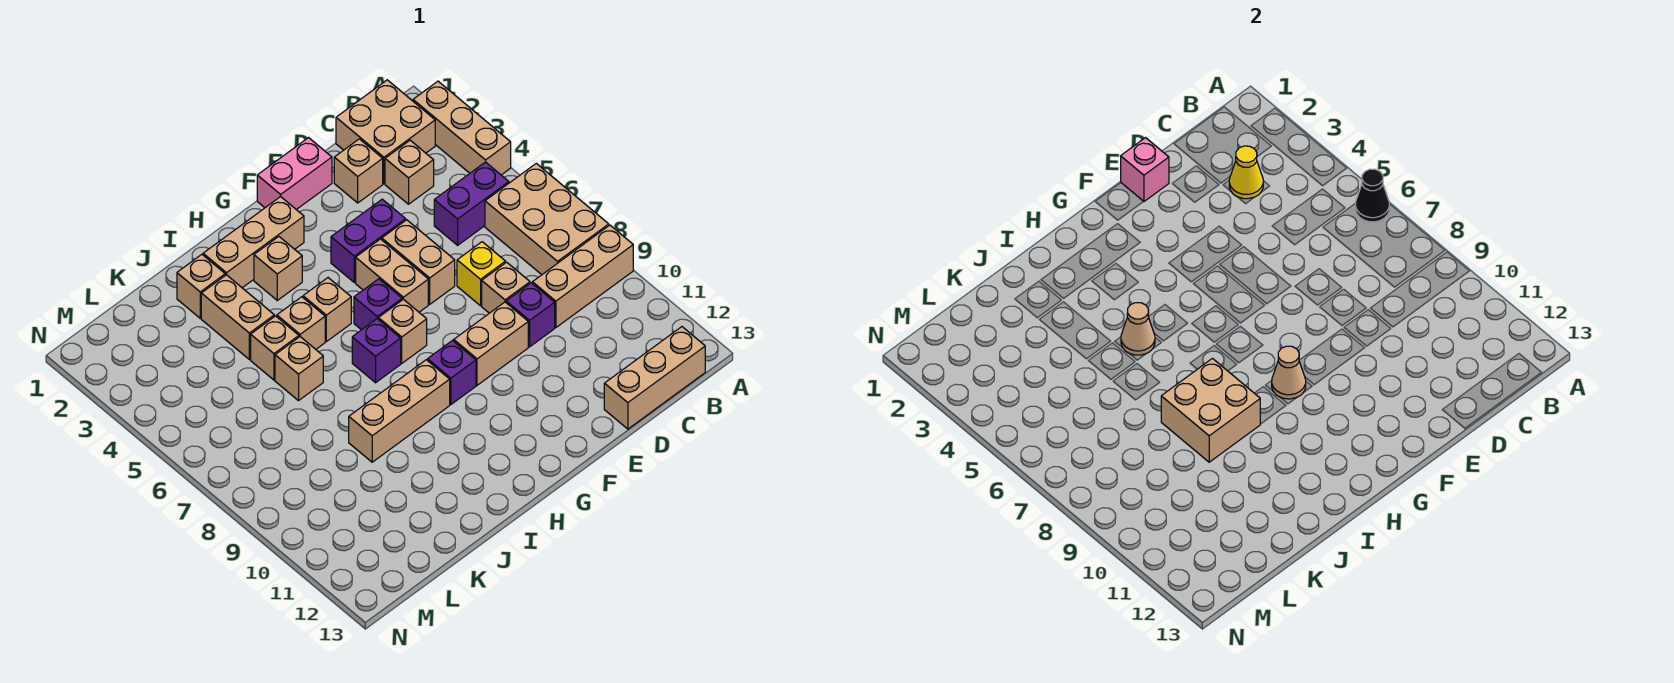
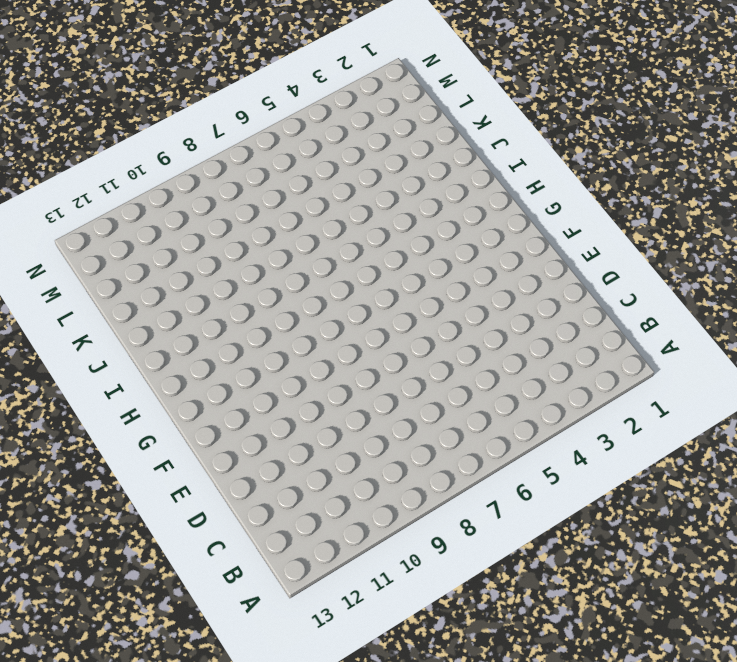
none -> tan brick A2:A4 level 1
none -> tan brick A6:B8 level 1
none -> tan brick A9:C9 level 1
none -> tan brick B1:C2 level 1

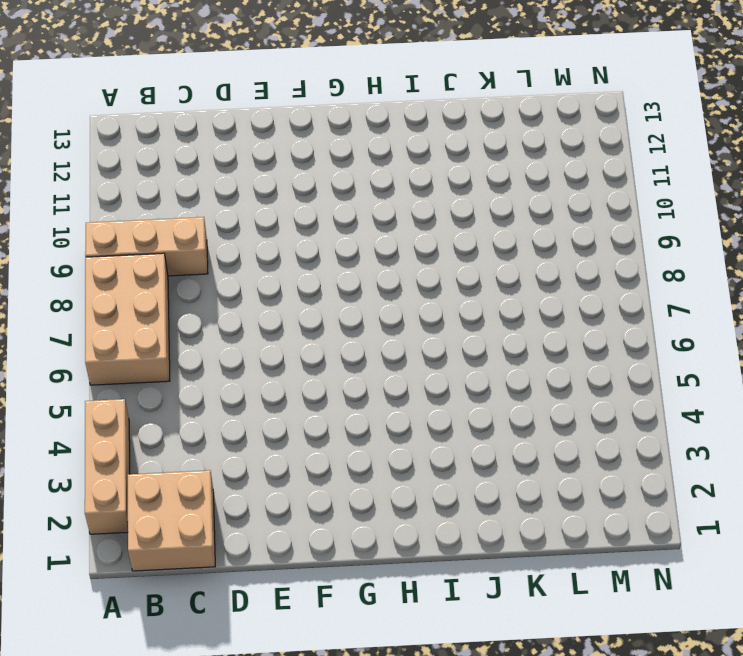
none -> purple brick B5:C5 level 1
none -> tan brick B13:D13 level 1
none -> tan brick C3 level 1
none -> tan brick D2 level 1

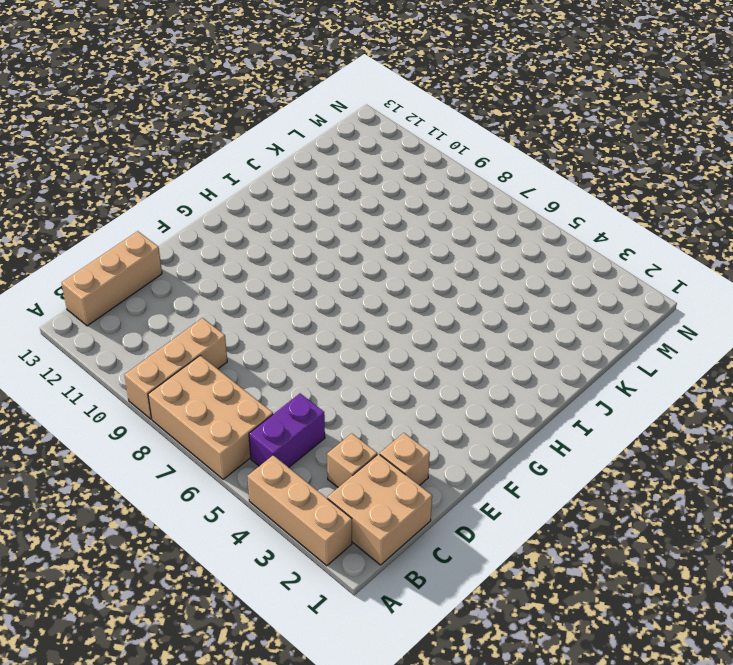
none -> yellow brick D7 level 1
none -> tan brick D8 level 1
none -> purple brick D9 level 1
none -> pink brick E1:F1 level 1

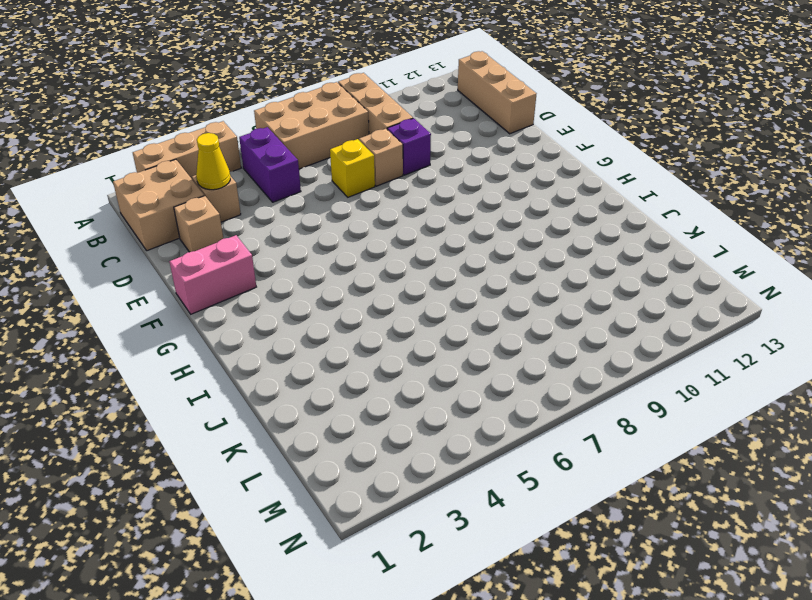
pink brick F1:F2 level 1 -> pink brick E1:F1 level 1
none -> purple brick E4:F4 level 1
none -> tan brick E5:E6 level 1
none -> tan brick E9:F9 level 1
none -> tan brick F5:F6 level 1

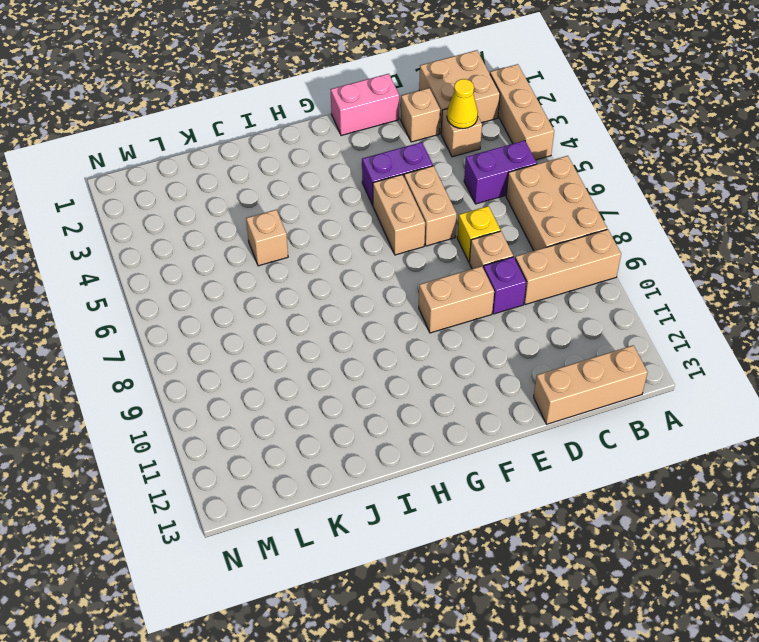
none -> tan brick G2:I2 level 1
none -> purple brick G6 level 1
none -> tan brick G7 level 1
none -> purple brick G9 level 1

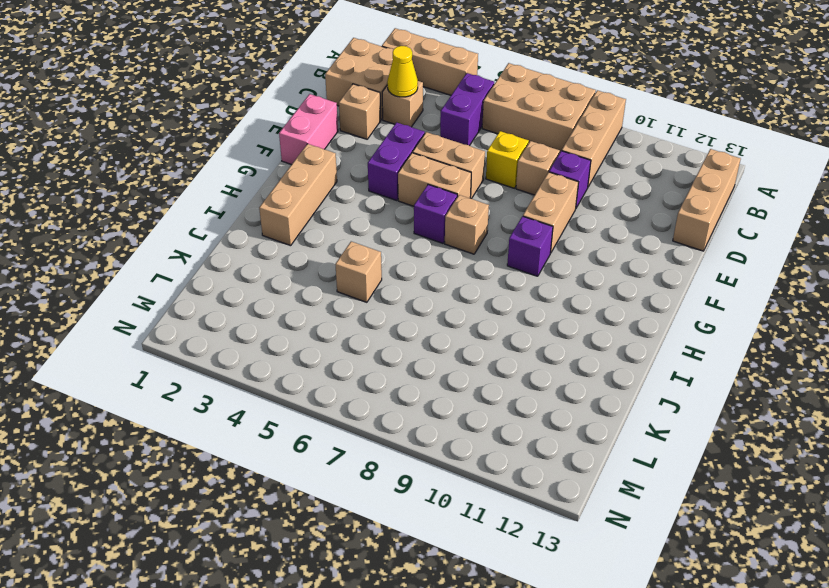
none -> tan brick H3 level 1
none -> tan brick H5 level 1
none -> purple brick H7 level 1
none -> tan brick H9:J9 level 1

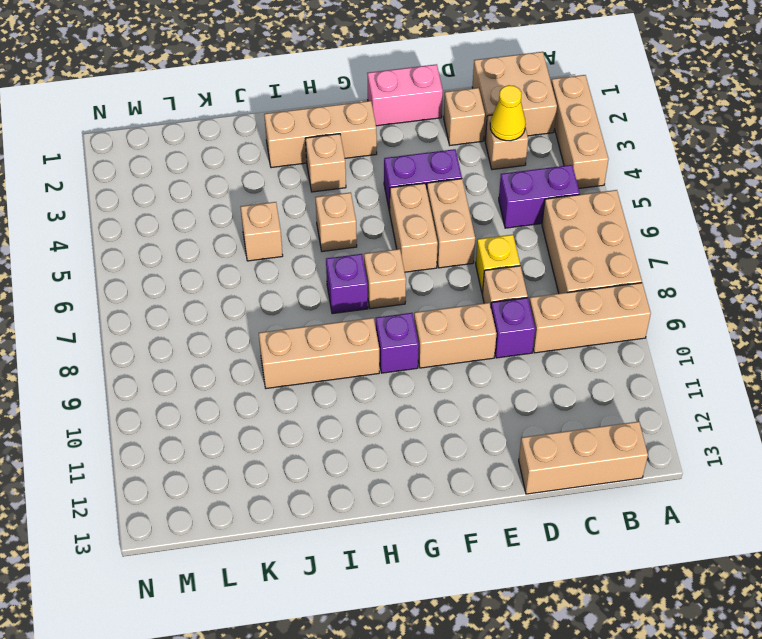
none -> purple brick G6 level 1
none -> tan brick I5 level 1
none -> tan brick J2 level 1
none -> tan brick J3:J4 level 1

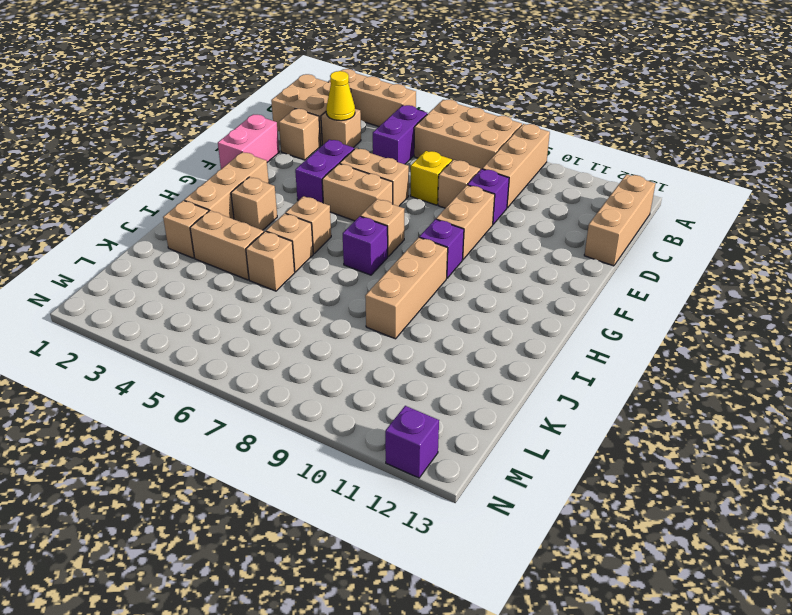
purple brick N12 level 1 -> purple brick G6 level 1
none -> tan brick J6 level 1
none -> black cone A6 level 2
none -> pink brick E1 level 2
none -> tan cone G9 level 2

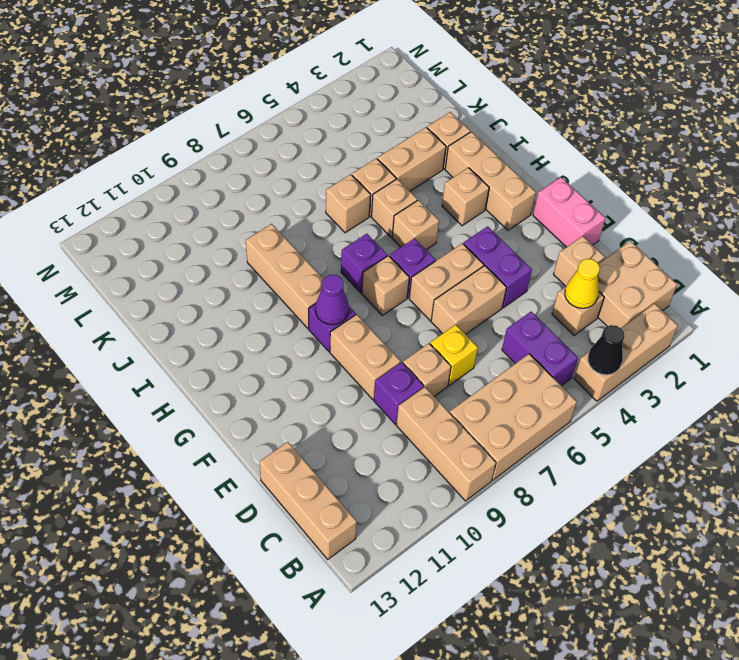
black cone A4 level 2 -> black cone A6 level 2
purple cone G9 level 2 -> tan cone G9 level 2
none -> pink brick E1 level 2
none -> tan cone I5 level 2
none -> tan brick I8:J9 level 2

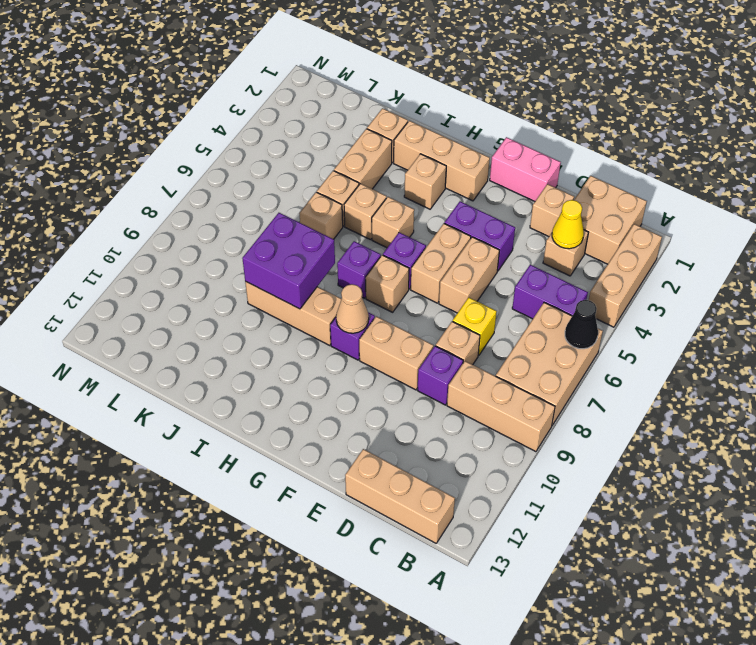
purple brick I8:J9 level 2 -> tan brick I8:J9 level 2
none -> pink brick E1 level 2
none -> tan cone I5 level 2

